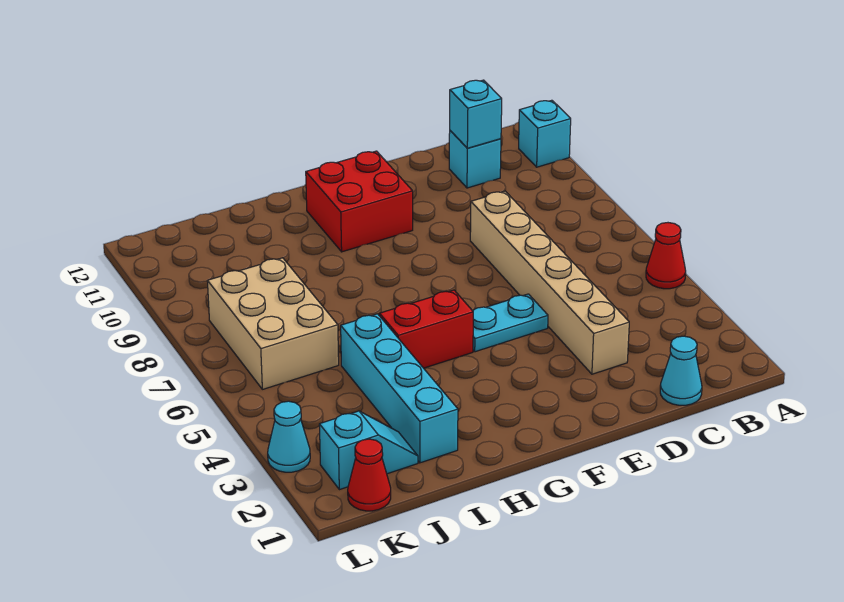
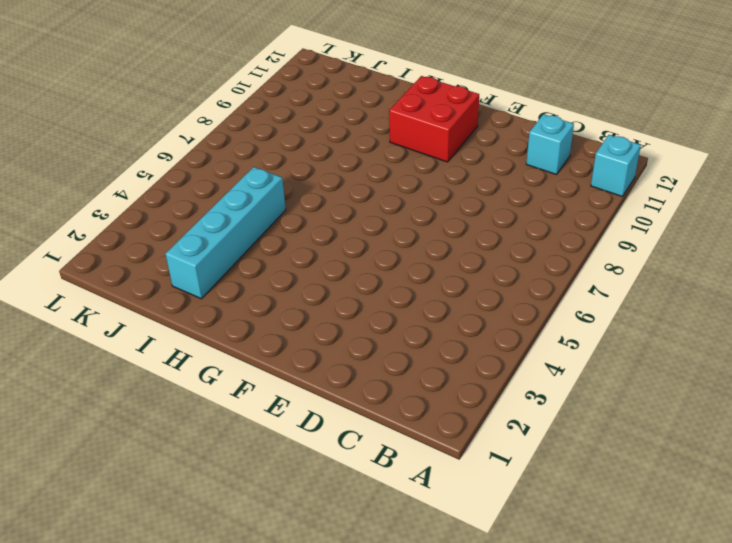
none -> red cone A5 level 1
none -> cyan cone C1 level 1
none -> tan brick D3:D8 level 1

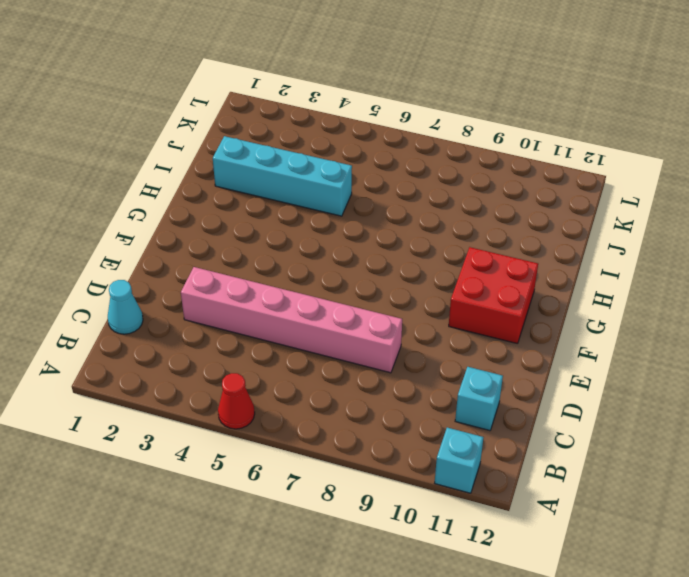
pink brick D3:D8 level 1 -> tan brick D3:D8 level 1
none -> cyan plate E5:F5 level 1
none -> red brick G5:H5 level 1
none -> cyan slope J2:K2 level 1 top K

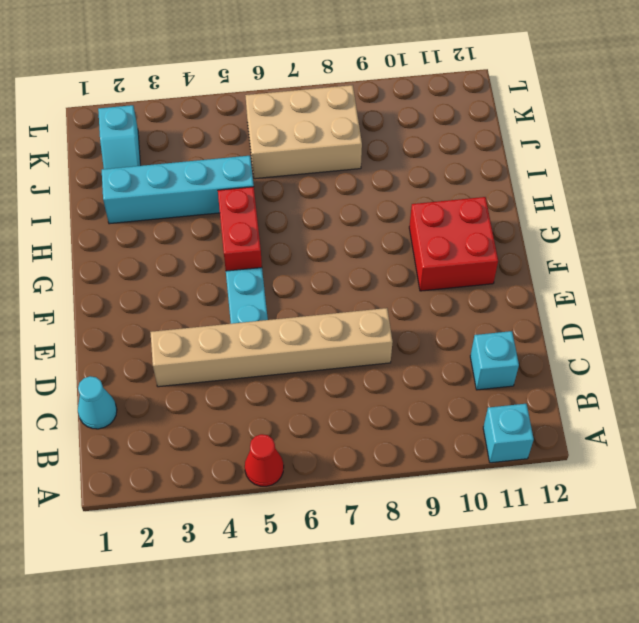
none -> red cone K1 level 1
none -> cyan cone L3 level 1
none -> cyan brick C11 level 2

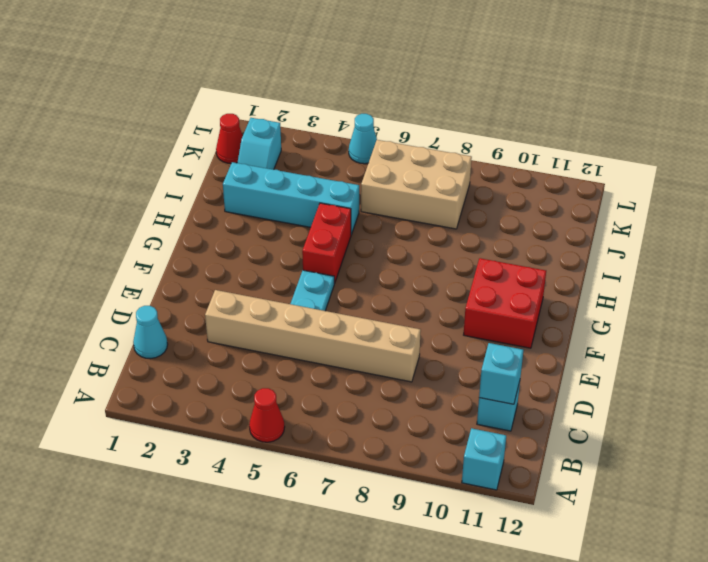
cyan cone L5 level 1 -> cyan cone L3 level 1

